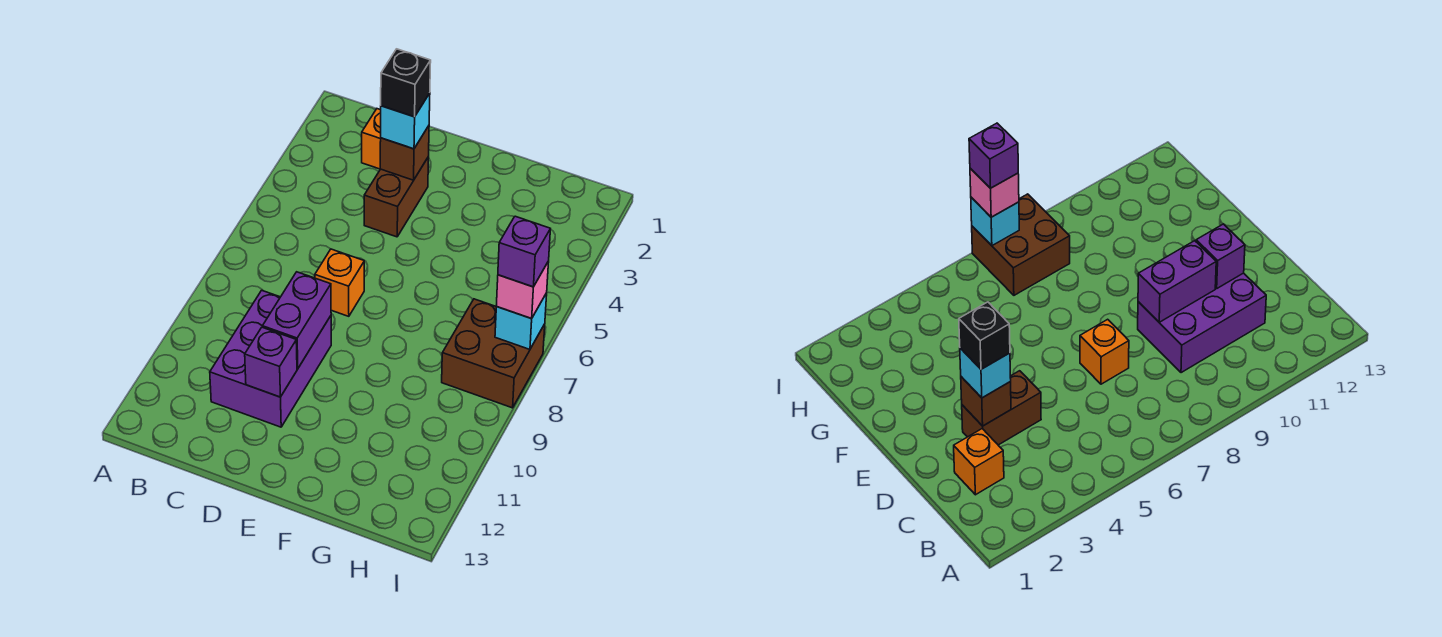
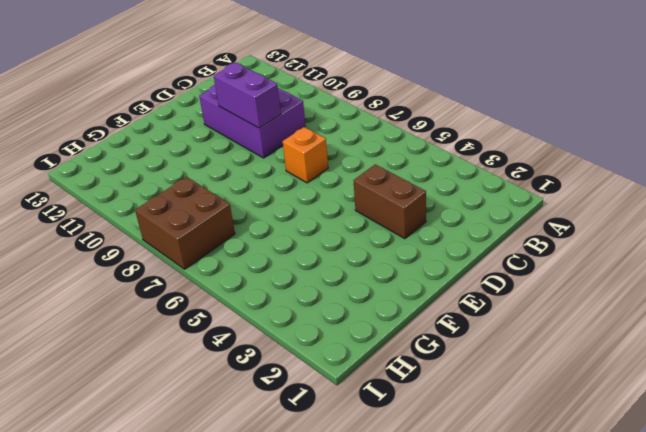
none -> orange brick C2 level 1
none -> brown brick D3 level 2
none -> purple brick D11 level 2

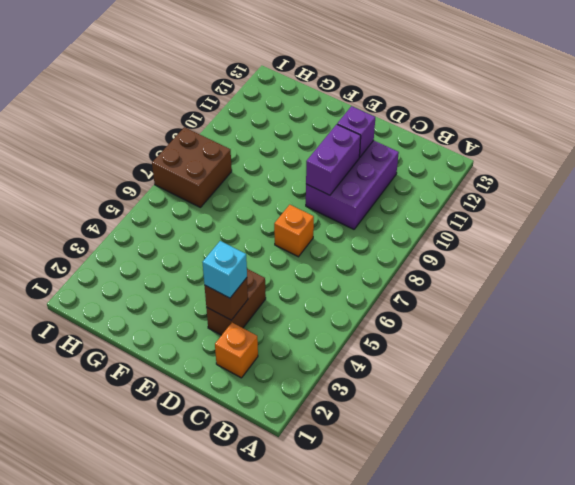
none -> cyan brick I7 level 2
none -> pink brick I7 level 3
none -> black brick D3 level 4

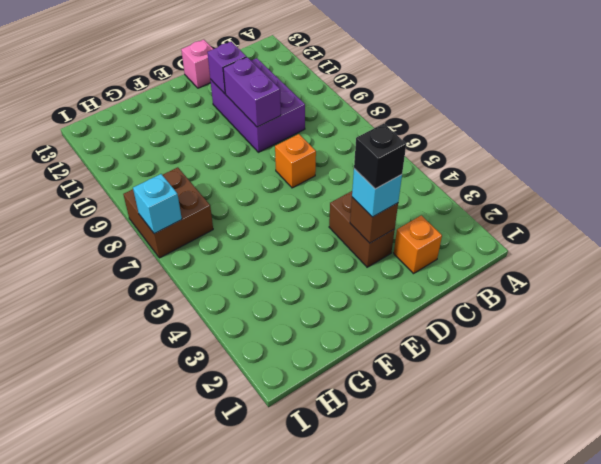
pink brick D13 level 1 -> pink brick I7 level 3
none -> purple brick I7 level 4

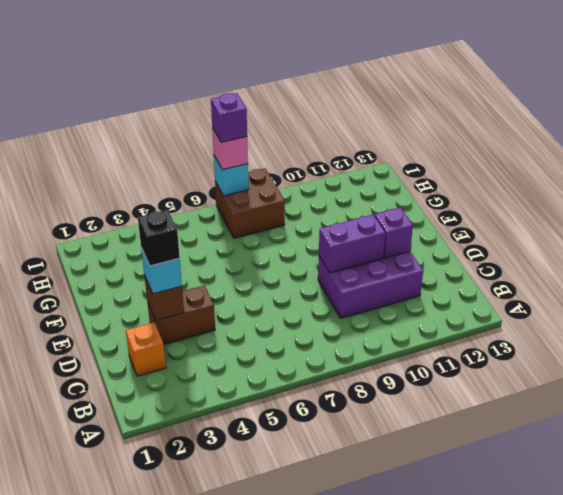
none -> orange brick D7 level 1

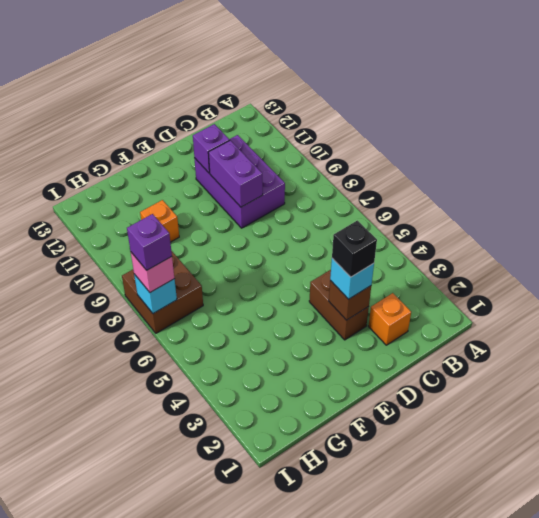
orange brick G10 level 1 -> orange brick D7 level 1

